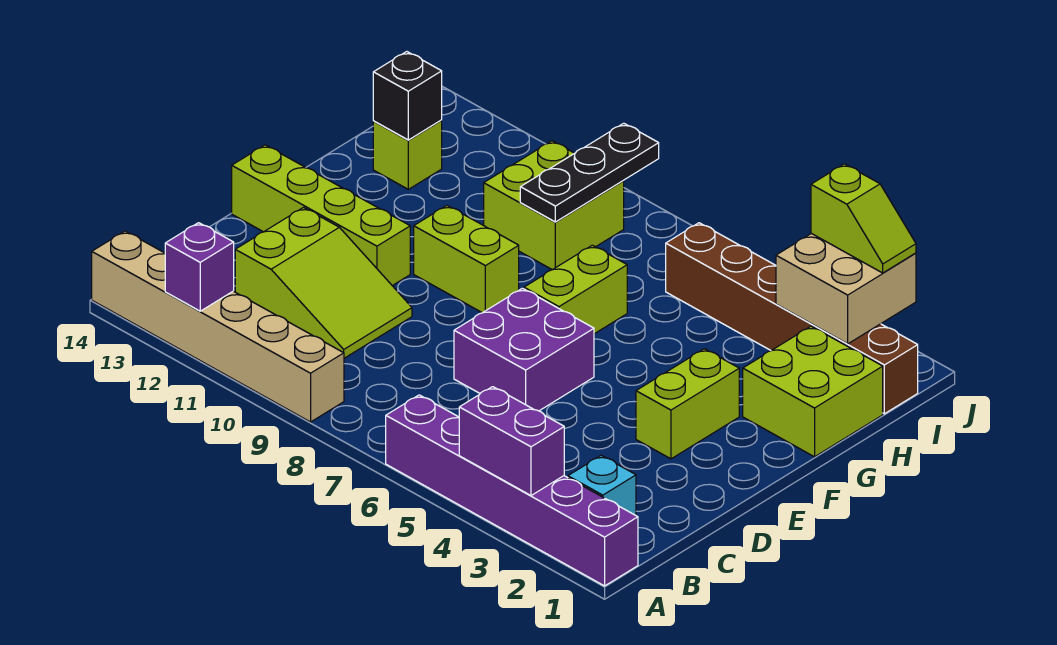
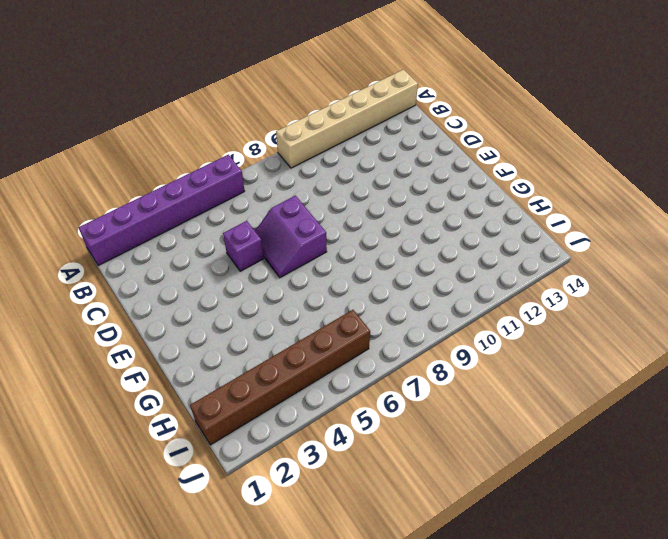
purple brick D5 level 1 -> purple brick A12 level 2
purple slope D6:E7 level 1 top 7 -> purple brick D6:E7 level 1
none -> cyan brick B2 level 1
none -> lime slope C10:D12 level 1 top 12
none -> lime brick E3:F3 level 1

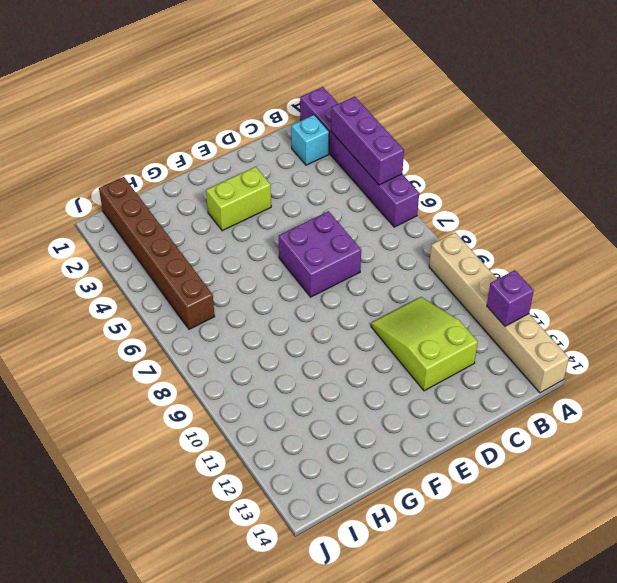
purple brick A3:A5 level 2 -> purple brick A3:A4 level 2
none -> lime brick E11:E14 level 1
none -> lime brick F7:G7 level 1
none -> lime brick F9:F10 level 1

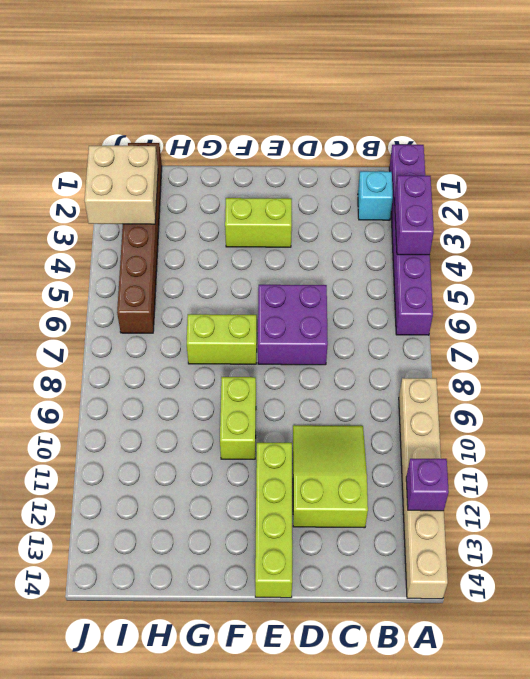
none -> lime brick G1:H2 level 1
none -> lime brick H9:I10 level 1
none -> lime brick H13 level 1

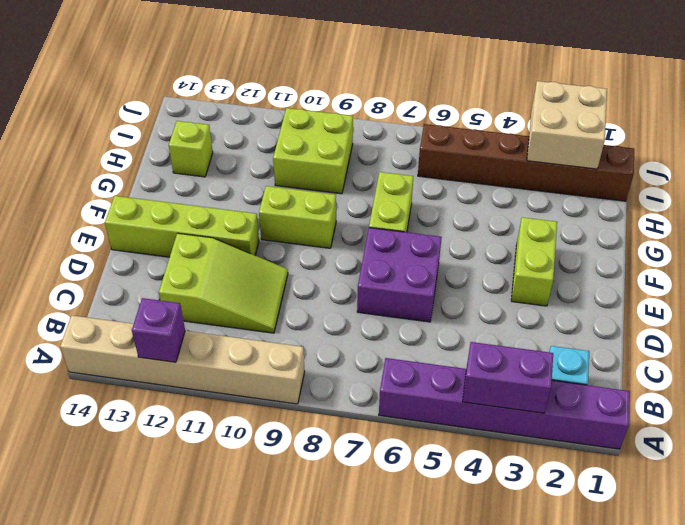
none -> lime brick G1:H2 level 1
none -> black plate H9:J9 level 2
none -> black brick H13 level 2

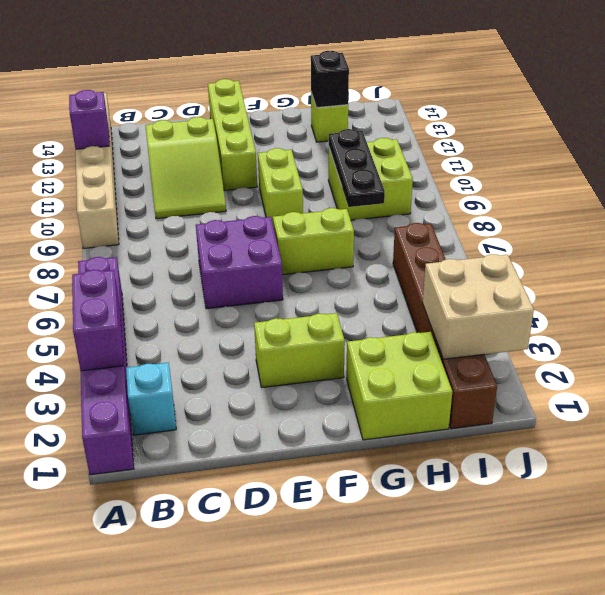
black plate H8:H10 level 2 -> black plate H9:J9 level 2
none -> lime slope J2:J3 level 3 top 3

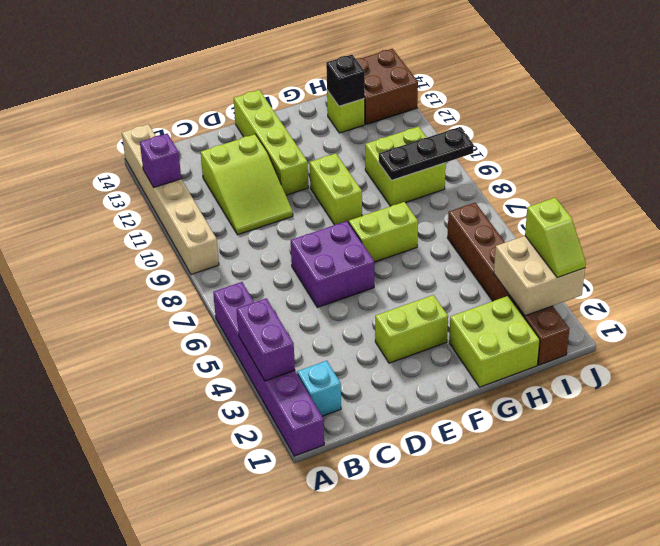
brown brick I13:J14 level 1 -> none

